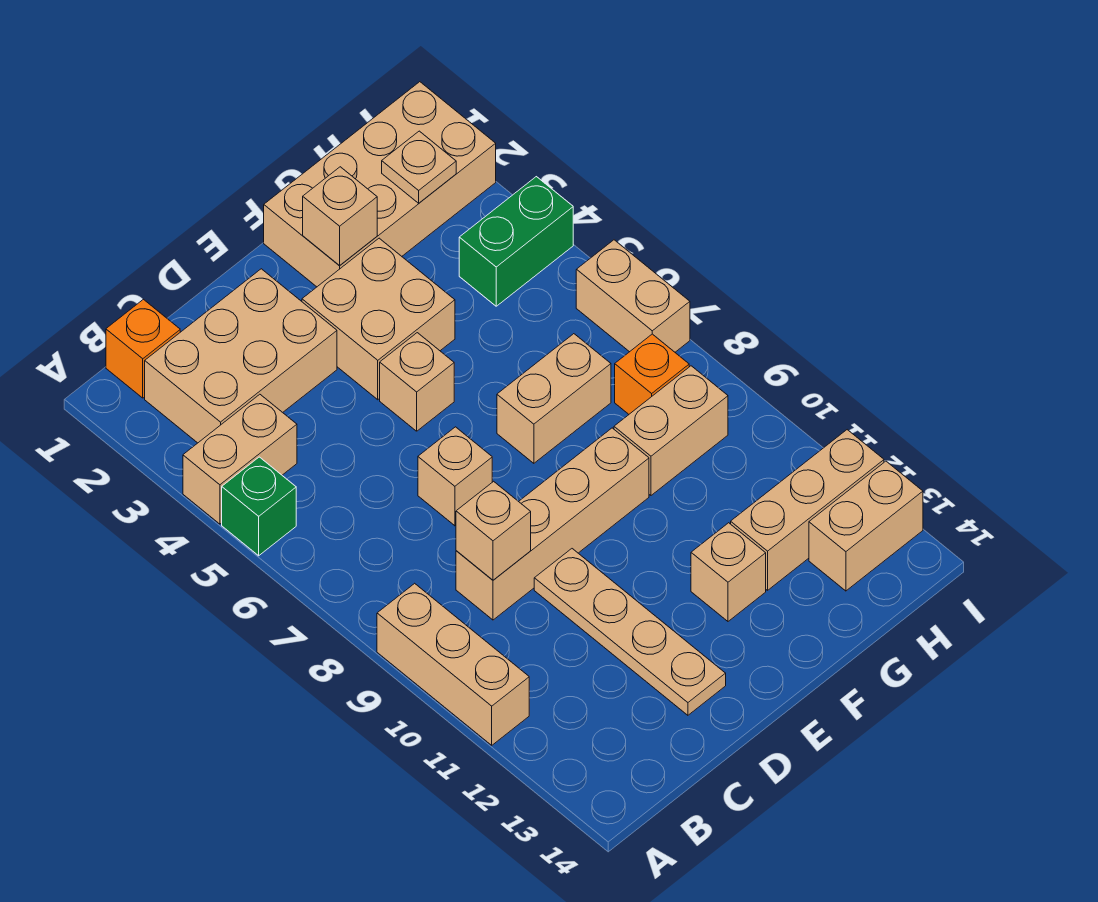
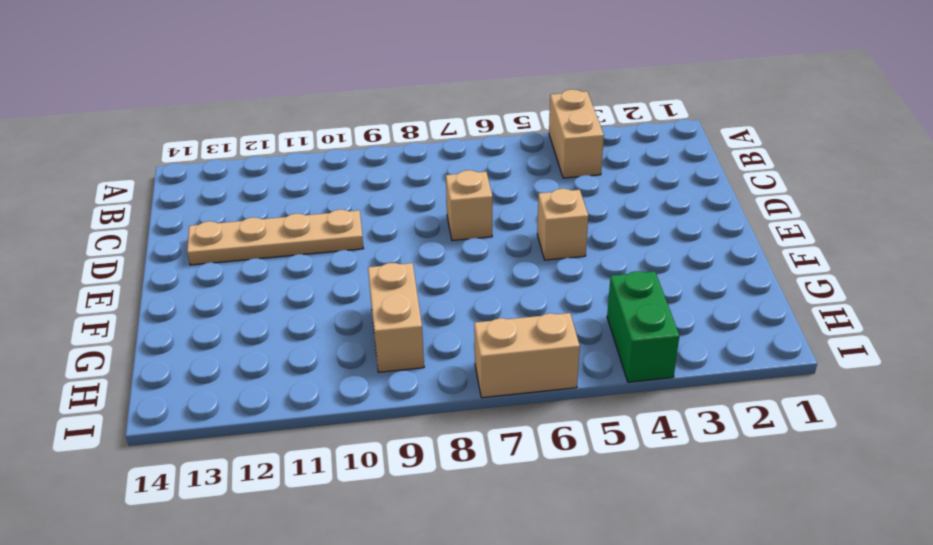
none -> green brick A5 level 1
none -> tan brick A9:A11 level 1
none -> orange brick B1 level 1

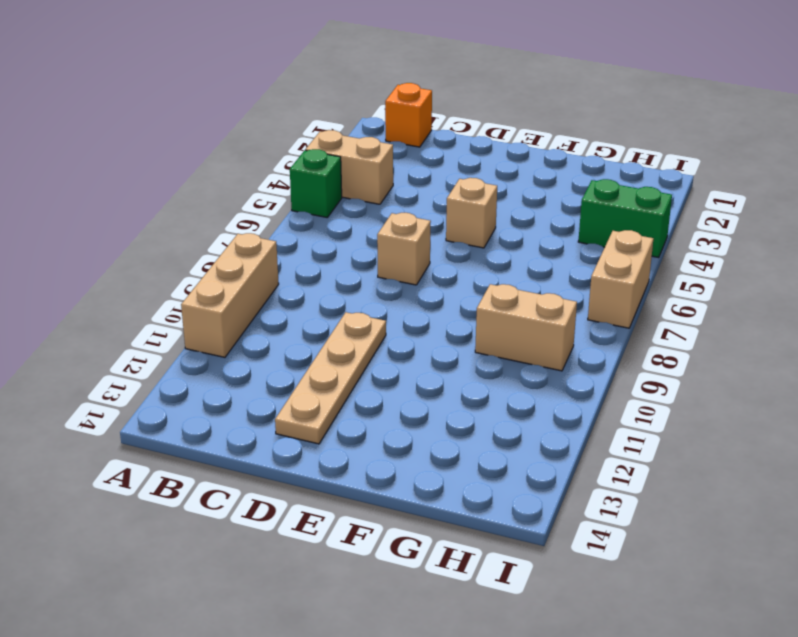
none -> tan brick B2:D3 level 1
none -> tan brick C9:F9 level 1
none -> tan brick E3:F4 level 1

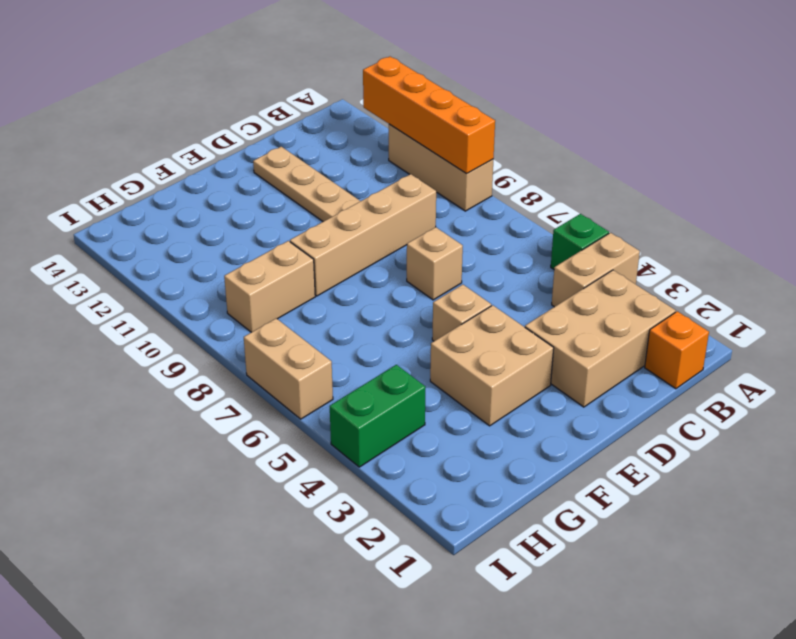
orange brick A9:A12 level 2 -> none
none -> tan brick F1:I2 level 1
none -> tan brick F7:G7 level 1
none -> tan brick F12 level 1

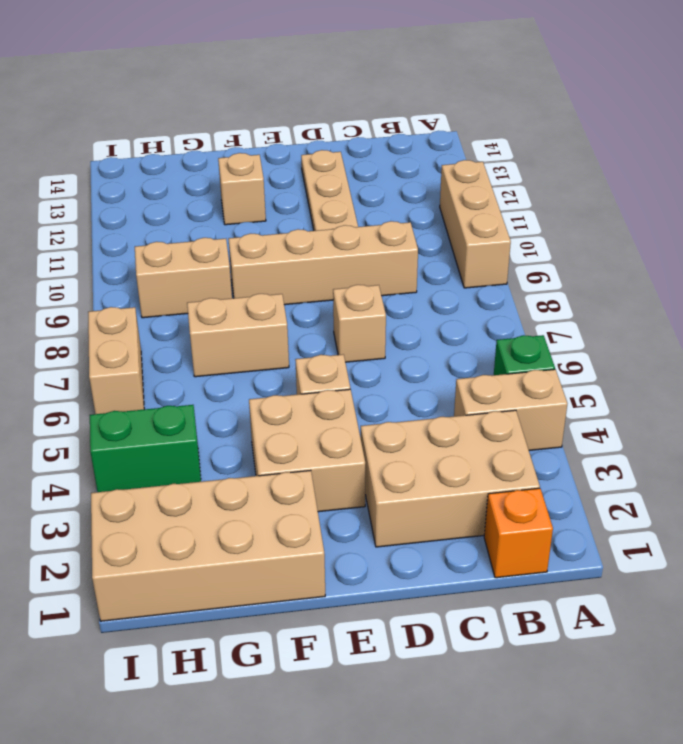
none -> tan brick G12:I12 level 1
none -> orange brick H8 level 1
none -> tan brick H13:I13 level 1

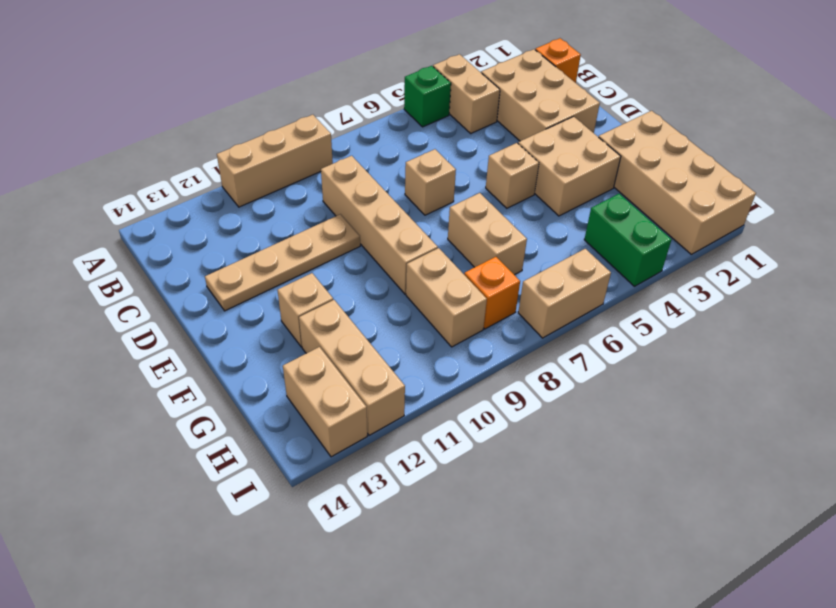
none -> tan brick C9 level 2
none -> tan brick F2 level 2
none -> tan plate H2 level 2

